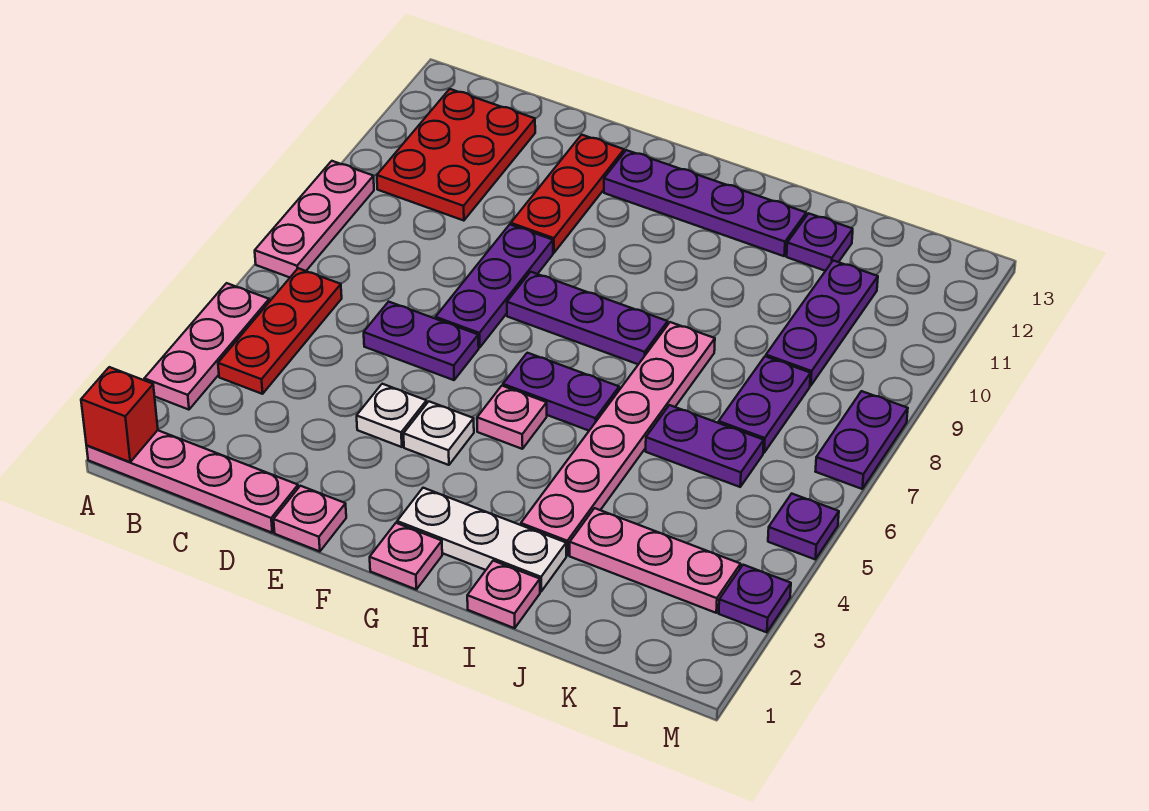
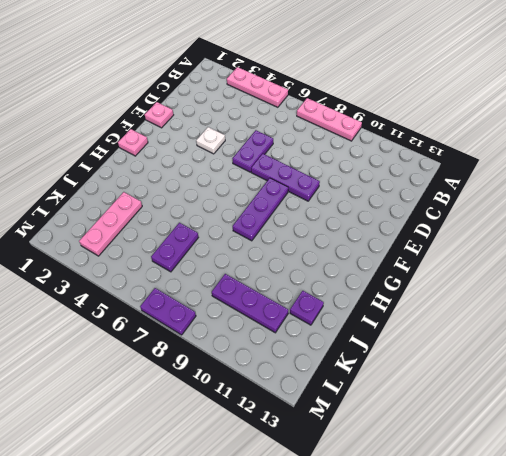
none -> pink plate A1:D1 level 1
none -> red plate B4:B6 level 1
none -> red plate B10:C12 level 1

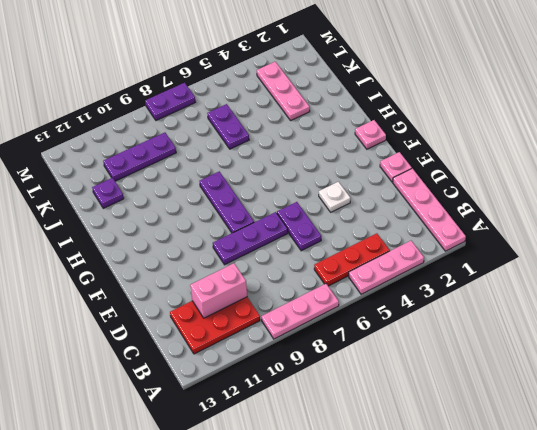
pink brick C10:C11 level 2 -> none
none -> red plate E10:E12 level 1
none -> white plate F4 level 1
none -> purple plate F12:I12 level 1

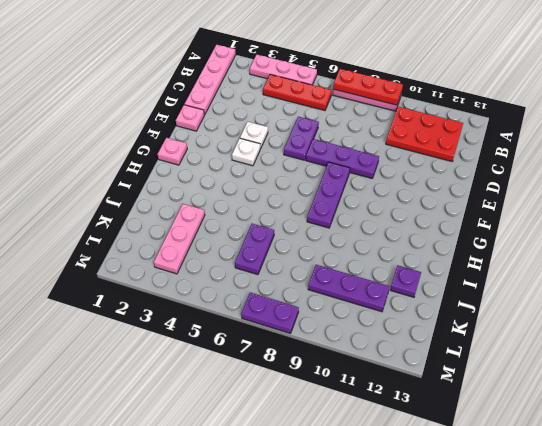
red plate A7:A9 level 2 -> red plate E10:E12 level 1
none -> purple plate F12:I12 level 1
none -> white plate G2:I2 level 1
none -> pink plate G5 level 1

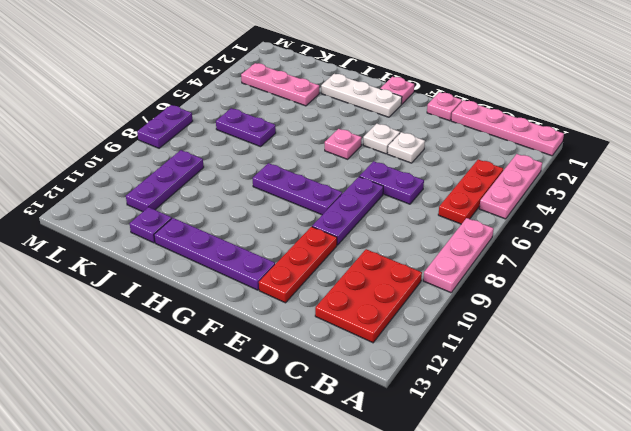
none -> purple plate G6:H6 level 1
none -> pink plate I1 level 1
none -> pink plate I3:I8 level 1

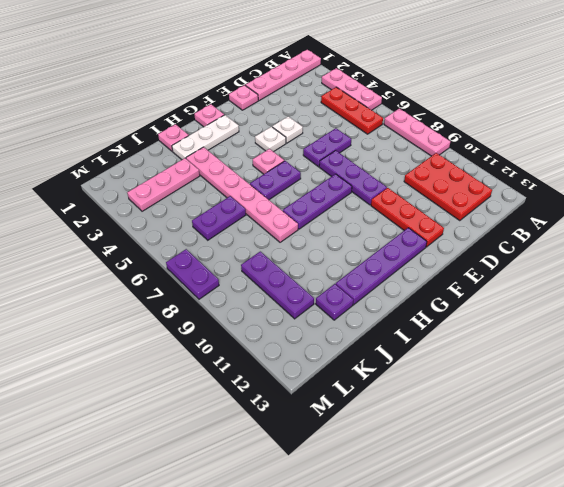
none -> purple plate K7:K8 level 1
none -> purple plate M3 level 1
none -> purple plate M5 level 1

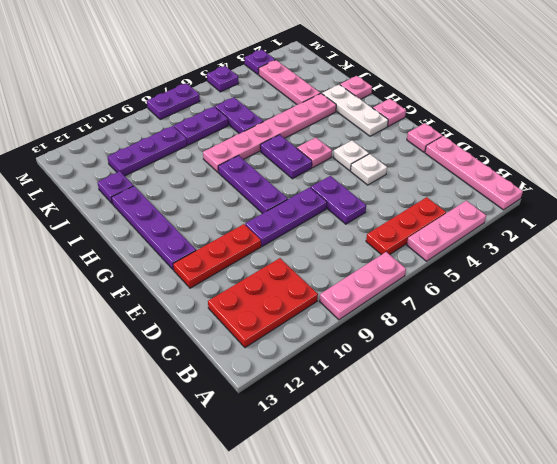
none -> red brick A1 level 2

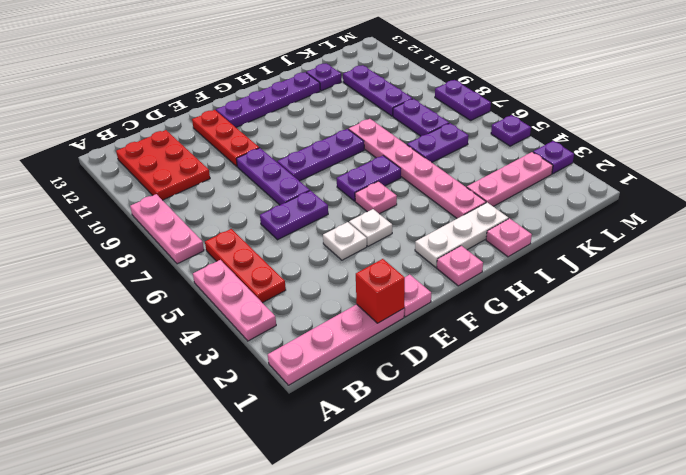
red brick D1 level 2 -> red brick A1 level 2

